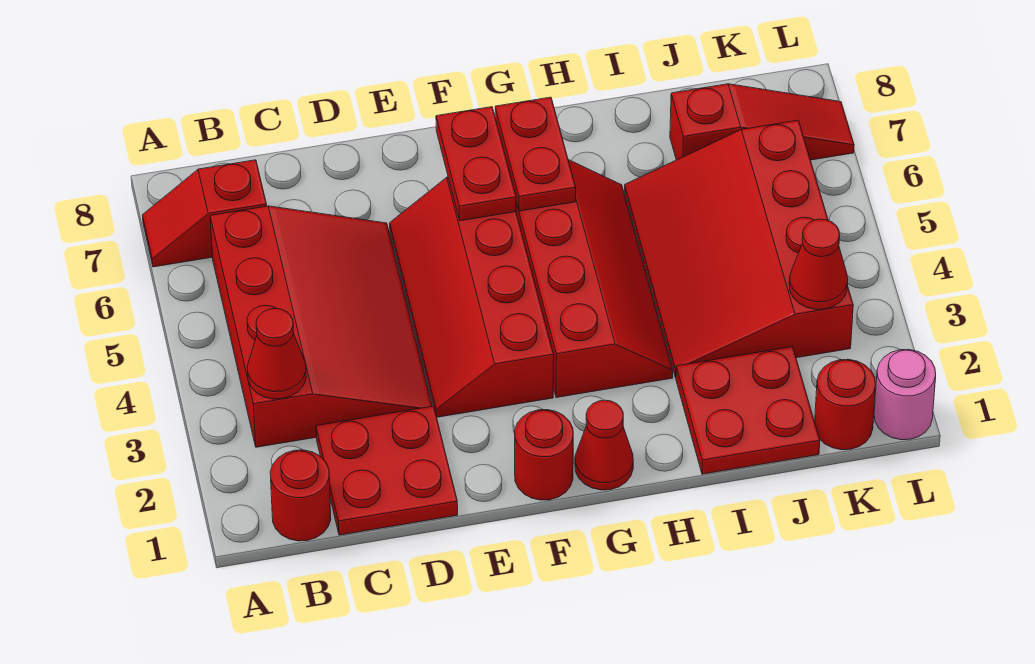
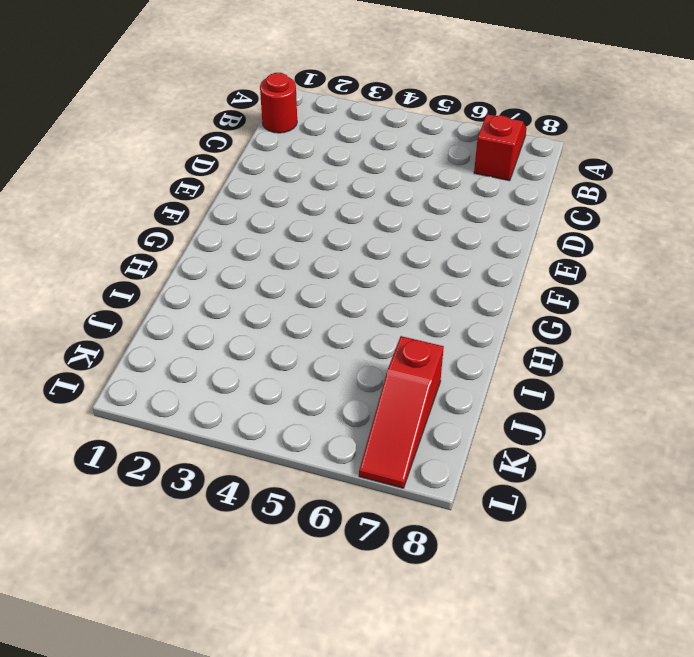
none -> red slope B3:D6 level 1 top B
none -> red plate C1:D2 level 1
none -> red slope E3:F6 level 1 top F

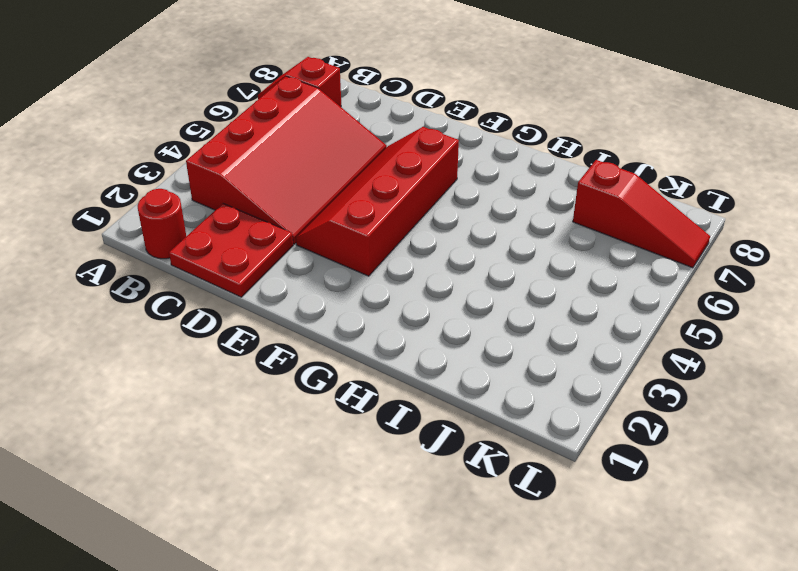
none -> red round brick F1 level 1
none -> red cone G1 level 1
none -> red slope G3:H6 level 1 top G

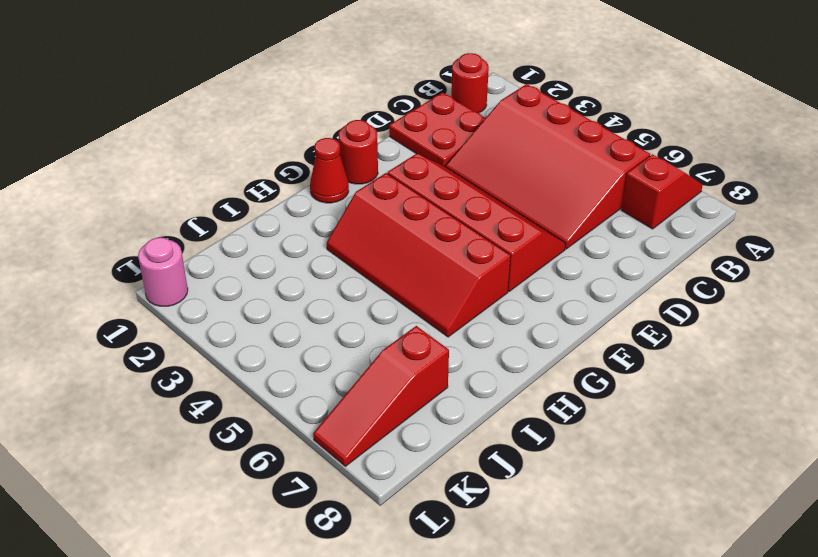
none -> red plate I1:J2 level 1
none -> red slope I3:K6 level 1 top K
none -> red round brick K1 level 1

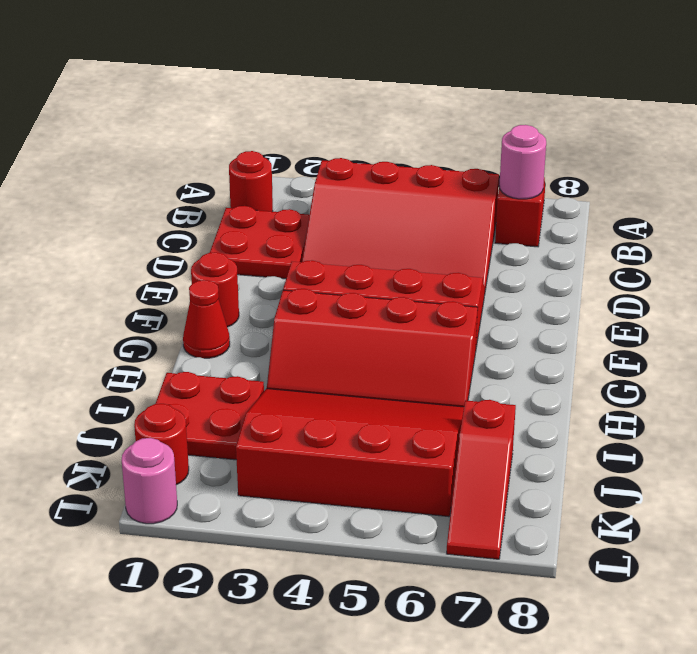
pink round brick B7 level 2 -> none
none -> red cone B3 level 2
none -> red plate F6:F7 level 2
none -> red plate G6:G7 level 2

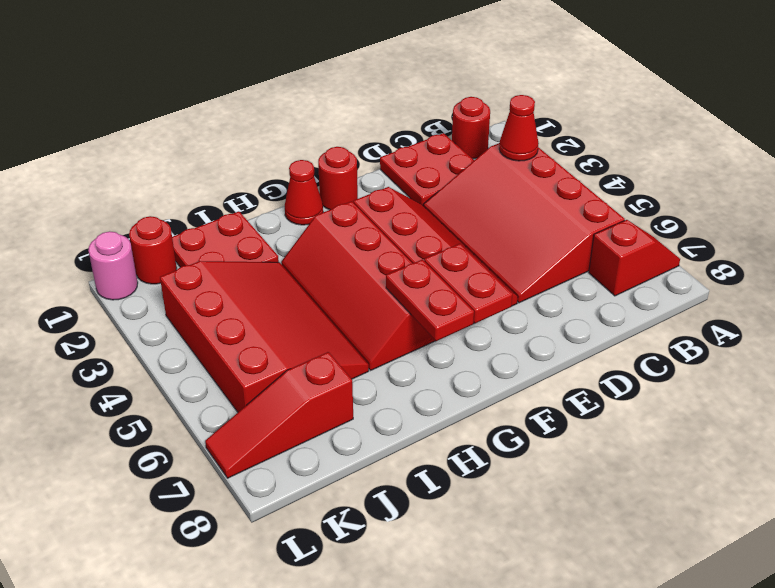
none -> red cone K3 level 2

